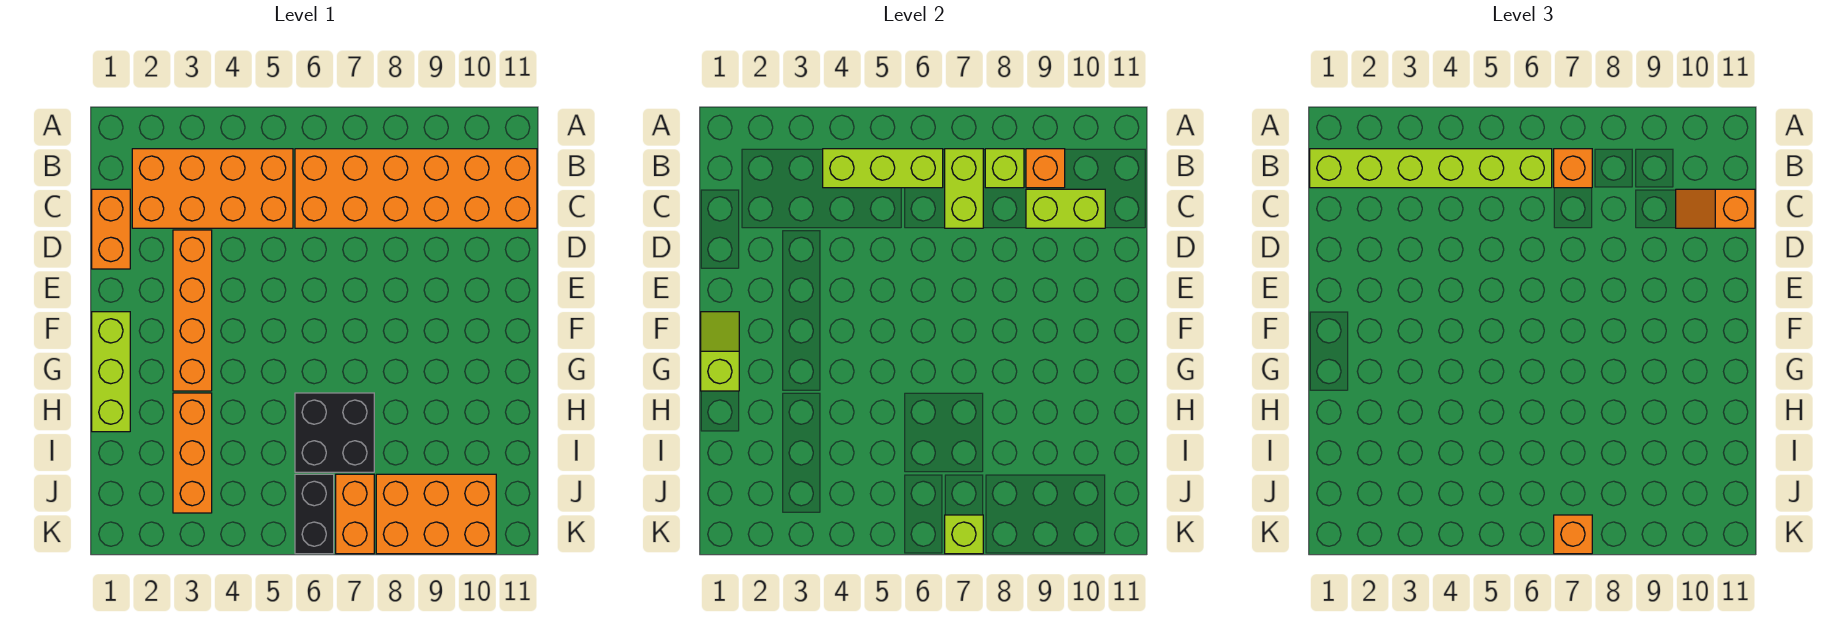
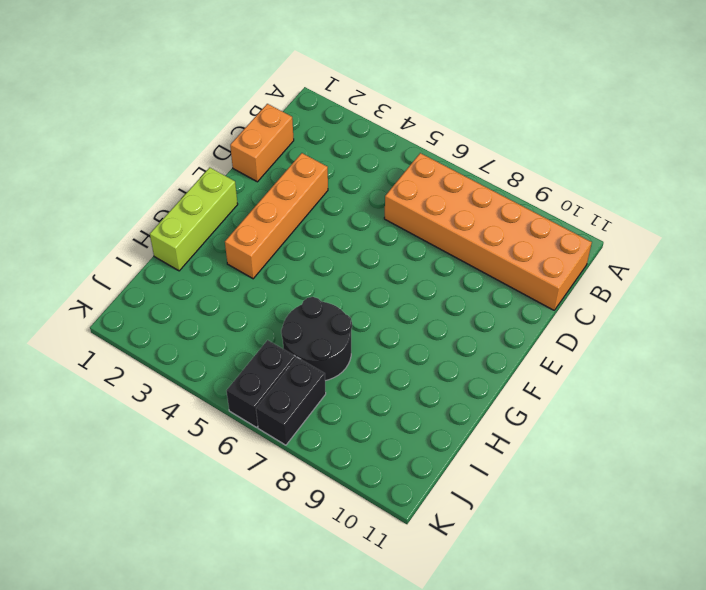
black round brick H6:I7 level 1 -> black brick H6:I7 level 1
black brick J7:K7 level 1 -> orange brick J7:K7 level 1
none -> orange brick B2:C5 level 1
none -> orange brick H3:J3 level 1
none -> orange brick J8:K10 level 1

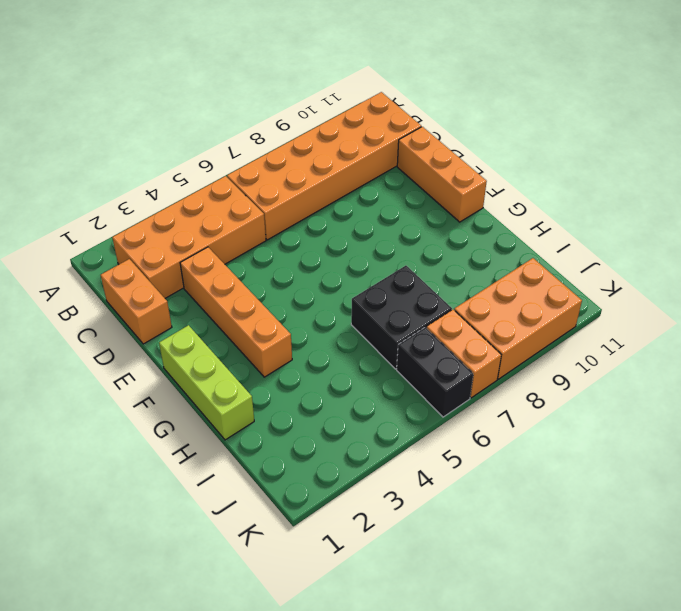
orange brick D11:F11 level 1 -> orange brick H3:J3 level 1
none -> lime brick B4:B6 level 2
none -> lime brick B7:C7 level 2
none -> lime brick B8 level 2

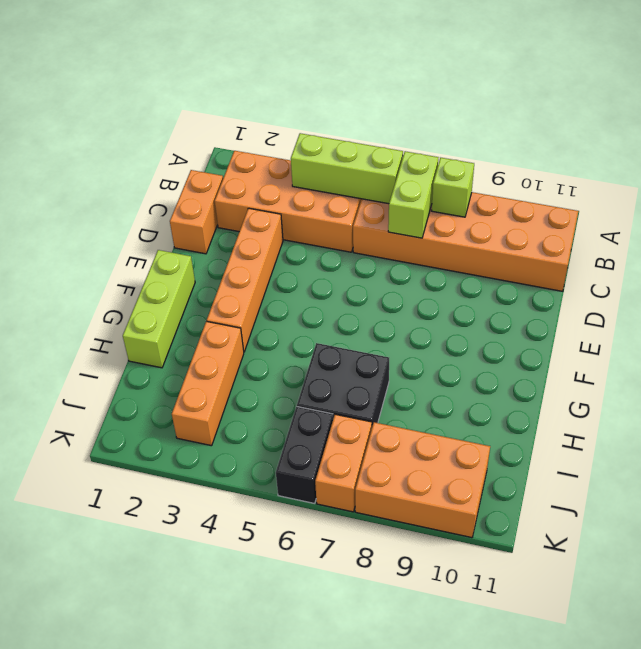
none -> orange brick B9 level 2
none -> lime brick C9:C10 level 2
none -> lime slope F1:G1 level 2 top G

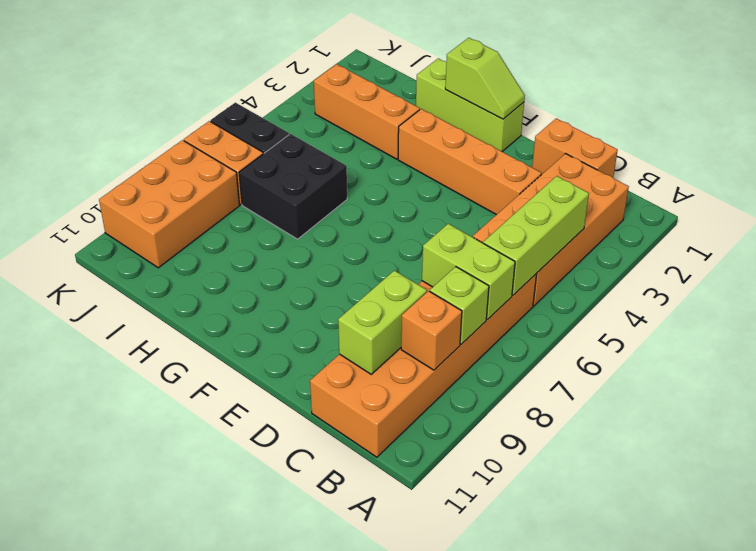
none -> lime brick K7 level 2
none -> lime brick B1:B6 level 3
none -> orange brick B7 level 3

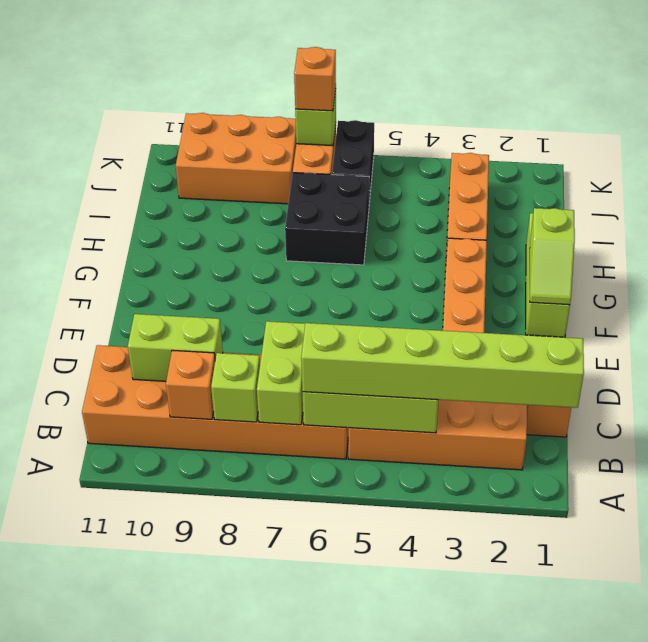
none -> orange brick B7 level 3
none -> orange slope C10:C11 level 3 top 11

